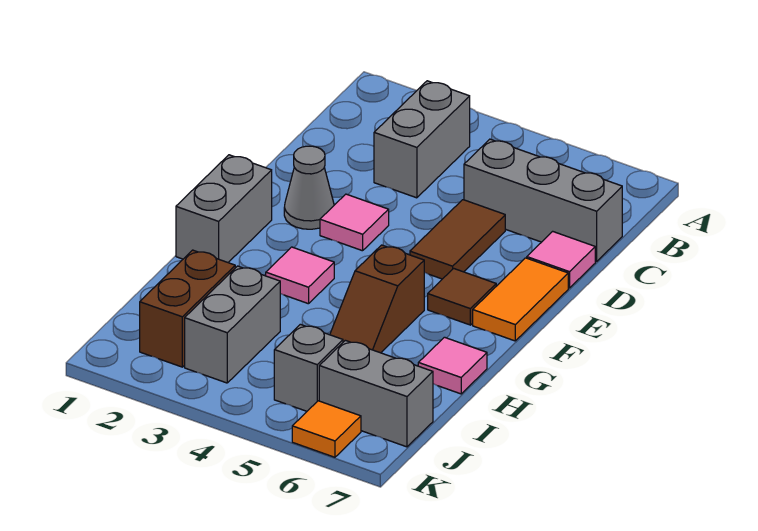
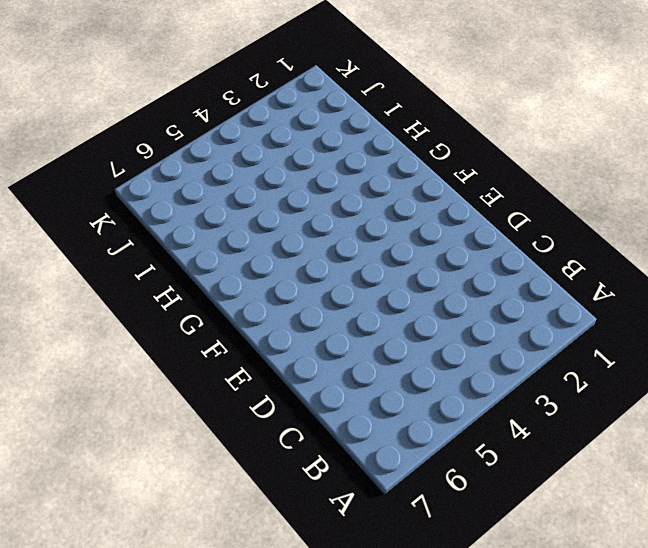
none -> grey brick B3:C3 level 1
none -> grey brick C5:C7 level 1
none -> brown tile D5:E5 level 1

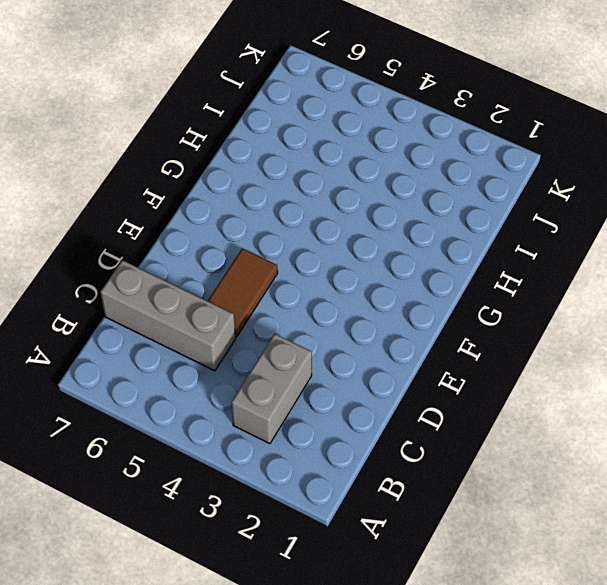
none -> pink tile D7 level 1
none -> grey cone E2 level 1
none -> pink tile E3 level 1

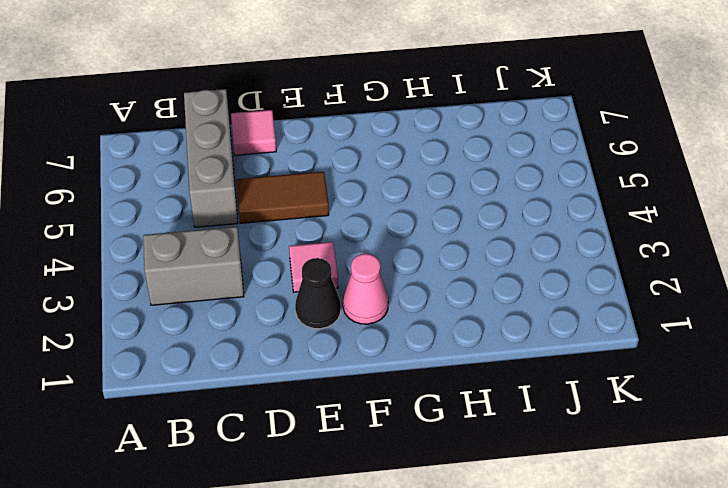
black cone E2 level 1 -> grey cone E2 level 1
pink cone F2 level 1 -> none
none -> orange tile E7:F7 level 1
none -> grey brick F1:G1 level 1
none -> brown tile F6 level 1

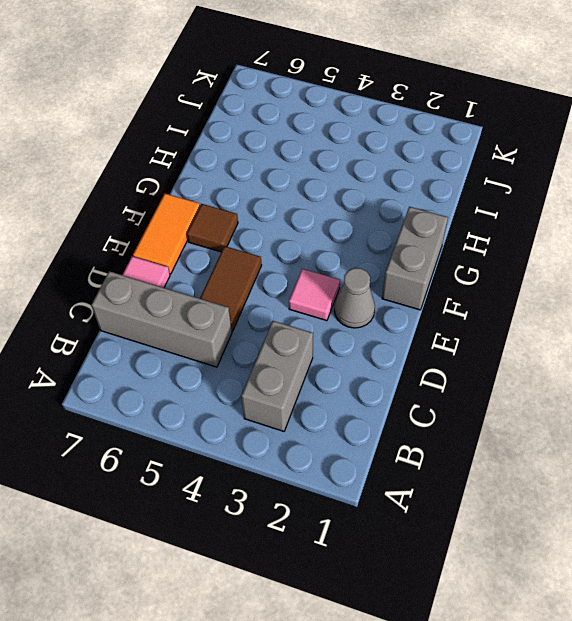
none -> pink tile G3 level 1
none -> brown slope G5:H5 level 1 top G
none -> pink tile H7 level 1

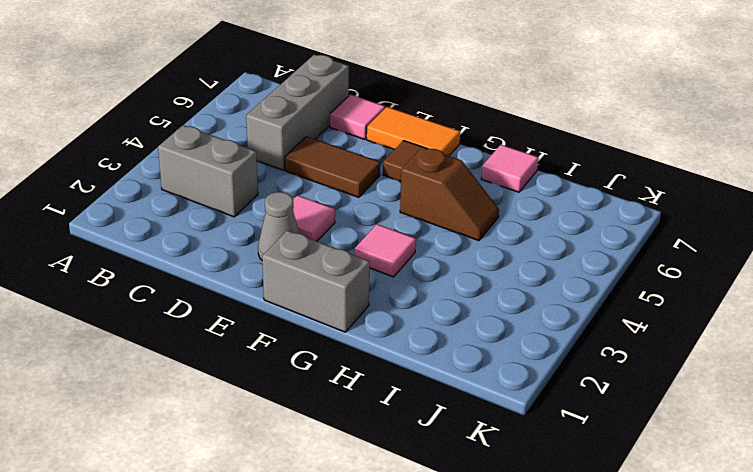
none -> brown brick I2:J2 level 1
none -> grey brick I3:J3 level 1
none -> grey brick J5 level 1

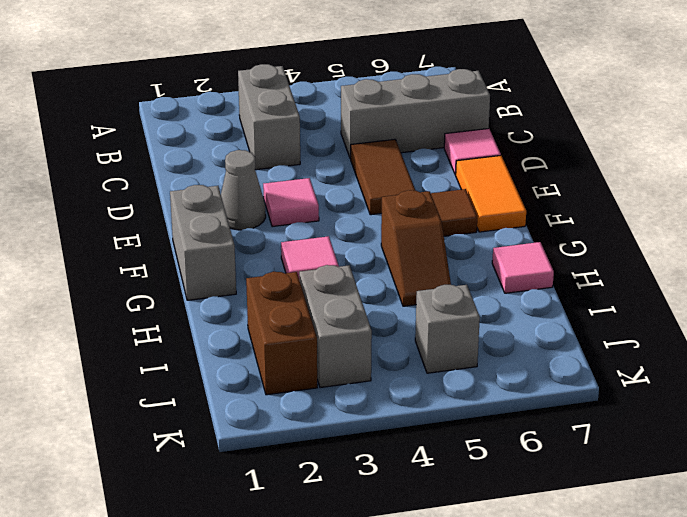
none -> grey brick J6:J7 level 1
none -> orange tile K6 level 1

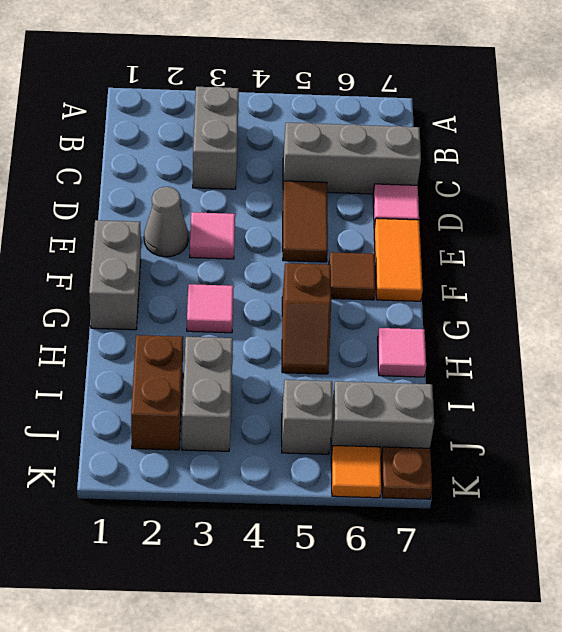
brown plate K7 level 1 -> none

